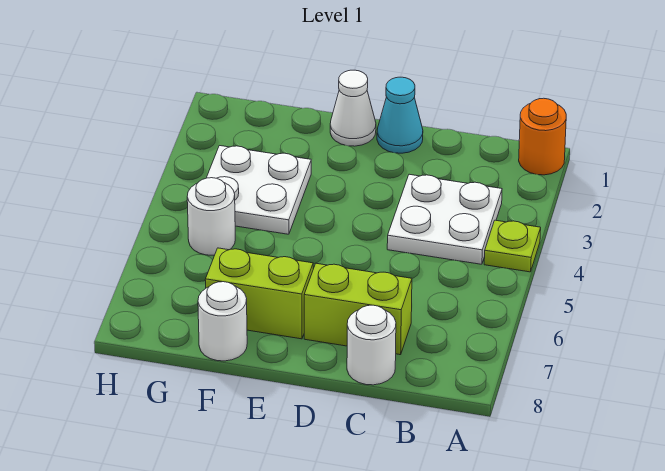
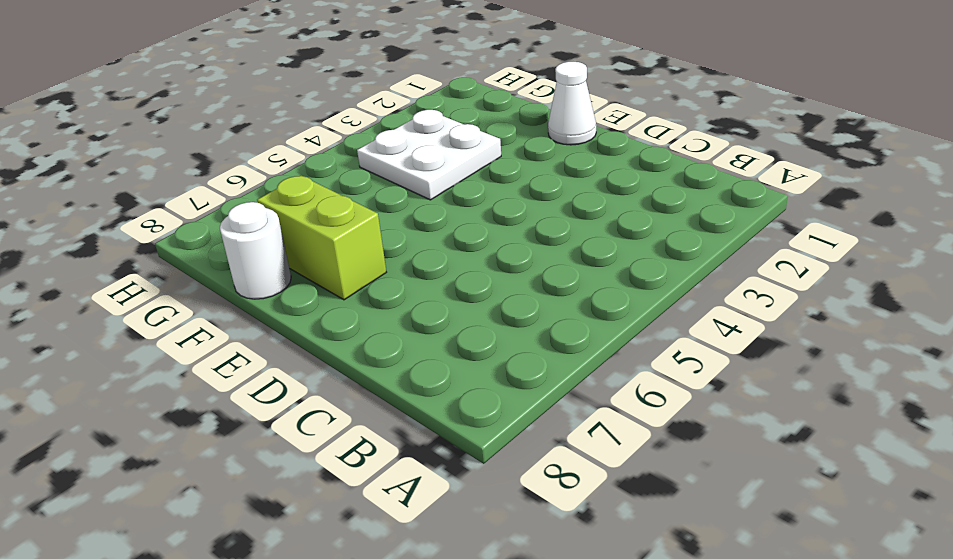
none -> orange round brick A1 level 1
none -> lime plate A4 level 1

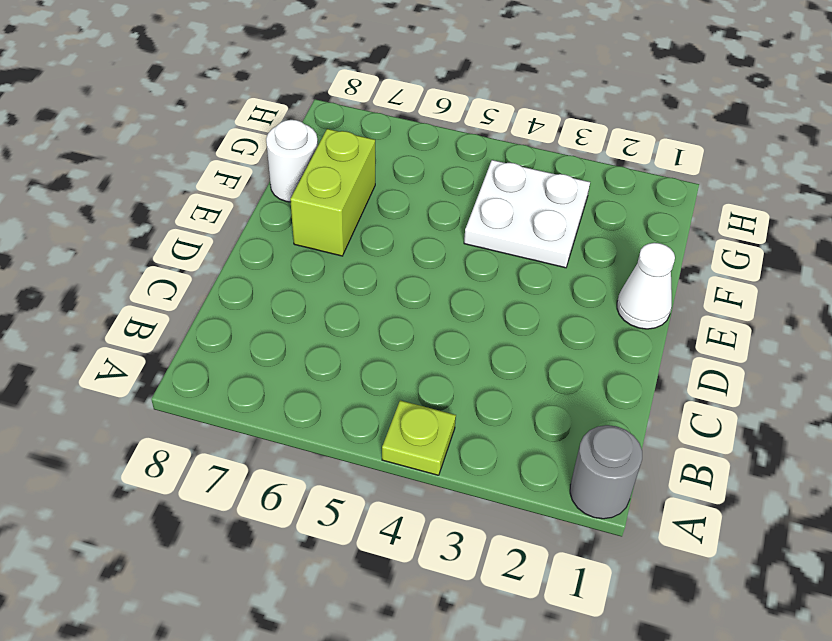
grey round brick A1 level 1 -> orange round brick A1 level 1
none -> white plate B3:C4 level 1
none -> lime brick C7:D7 level 1

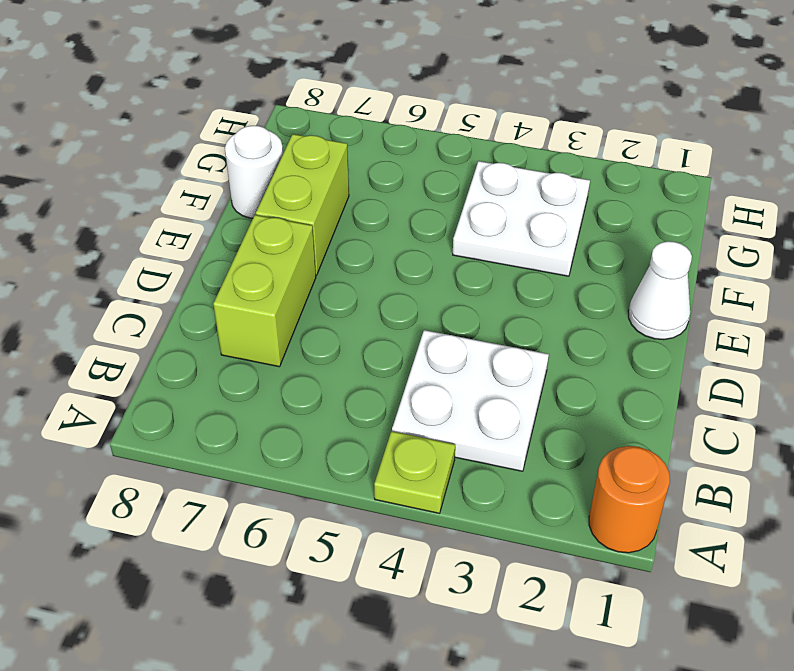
none -> white round brick C8 level 1
none -> cyan cone D1 level 1

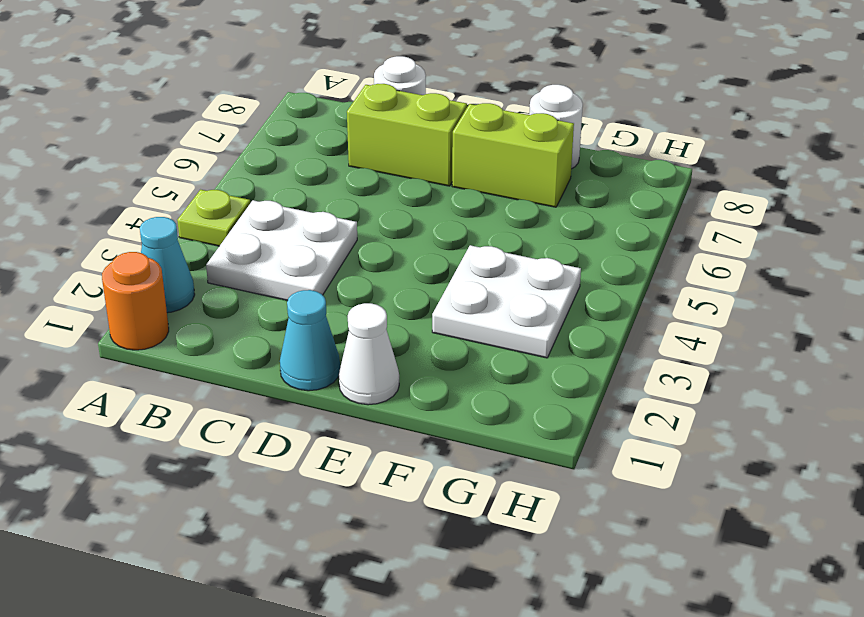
cyan cone A2 level 1 -> none
none -> white round brick G5 level 1

